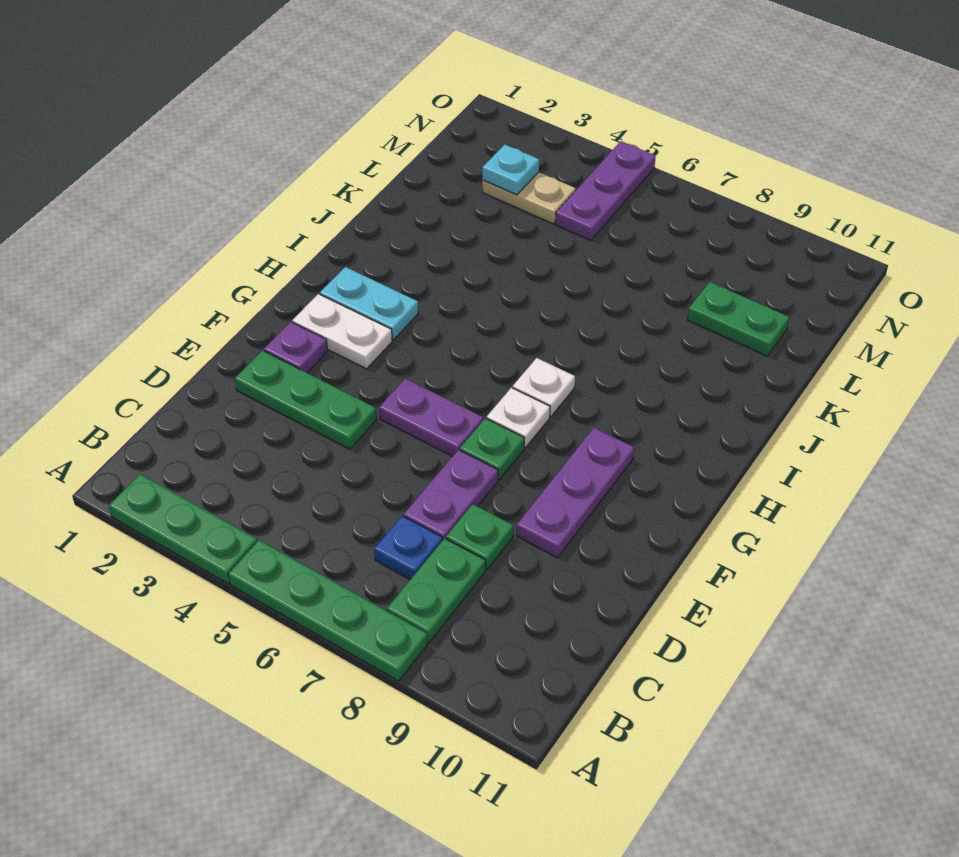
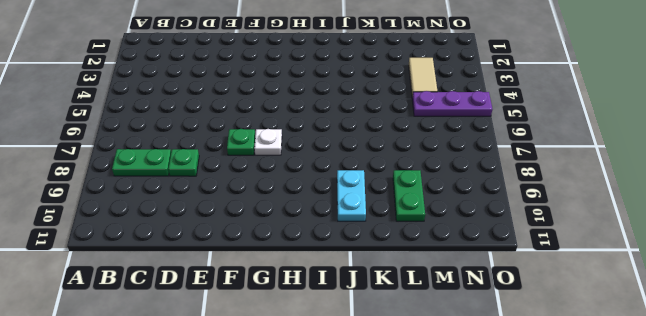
cyan plate J9:J10 level 1 -> cyan plate H2:H3 level 1
tan tile M3:M4 level 1 -> tan plate M3:M4 level 1
none -> green plate A2:A4 level 1
none -> green plate A5:A8 level 1
none -> blue plate C7 level 1

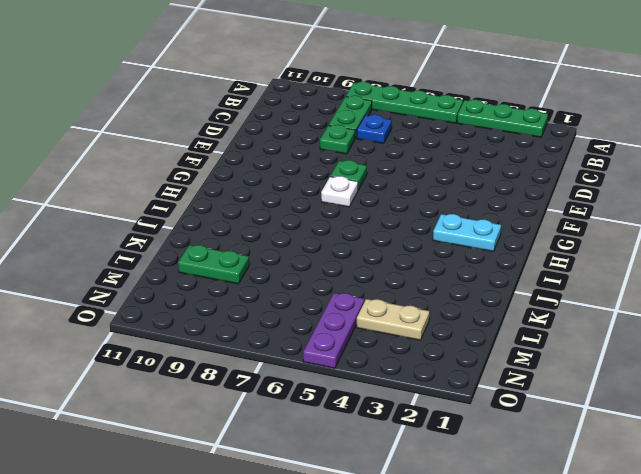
none -> purple plate D7:E7 level 1
none -> green plate E2:E4 level 1
none -> purple plate E9:G9 level 1

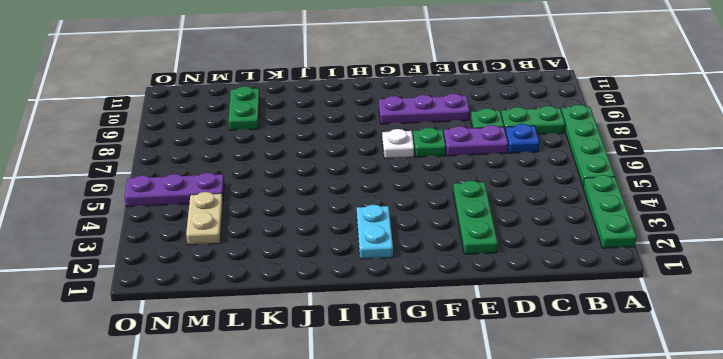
none -> purple plate F2 level 1
none -> purple plate F5:F6 level 1
none -> white plate G2:G3 level 1

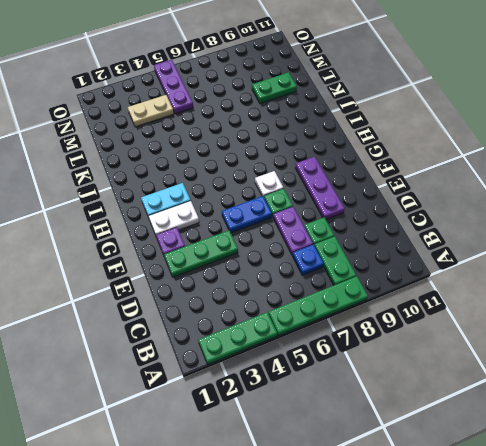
blue plate F5:F6 level 1 -> purple plate F5:F6 level 1
none -> white plate H7 level 1
none -> cyan plate M3 level 2

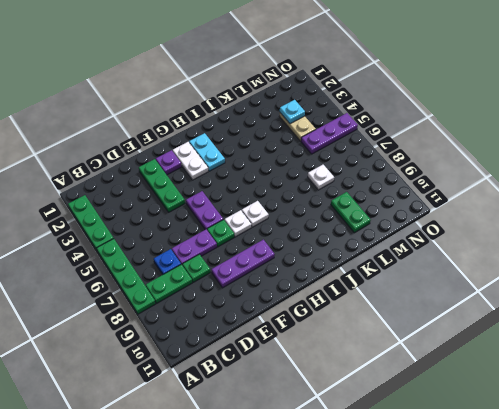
white plate L7 level 1 -> none

